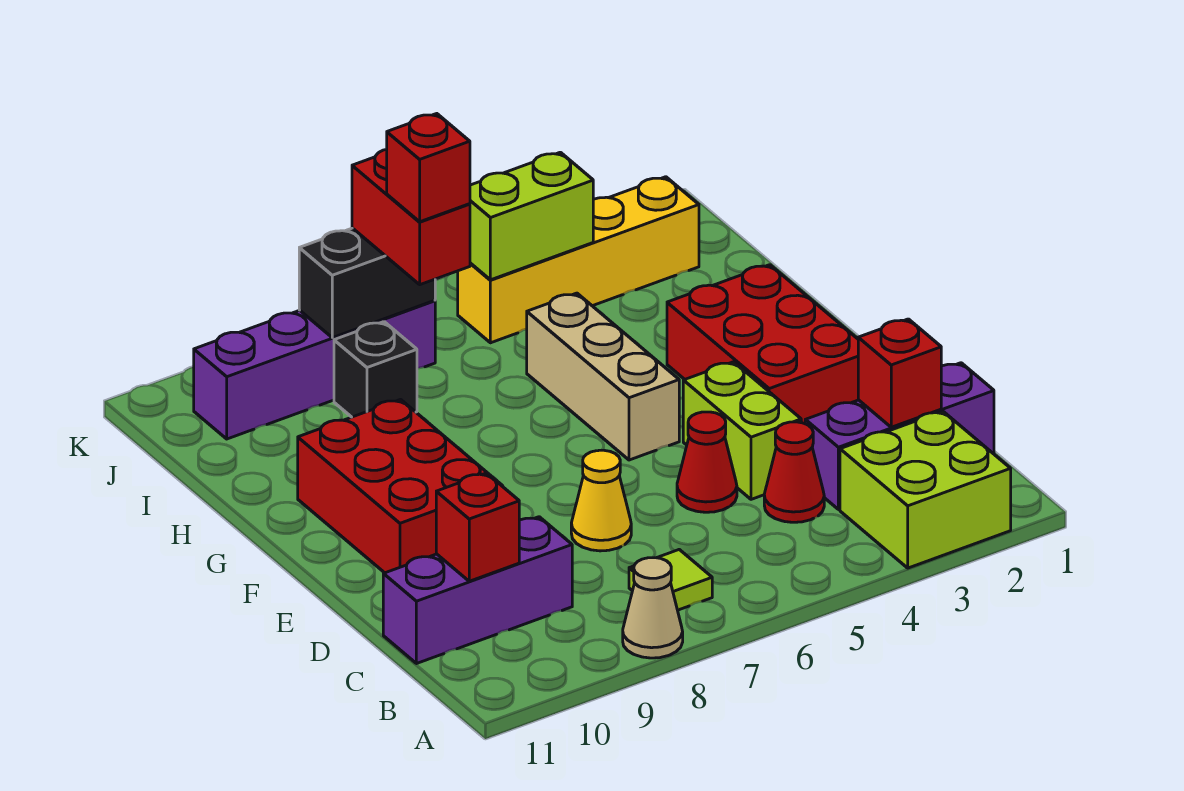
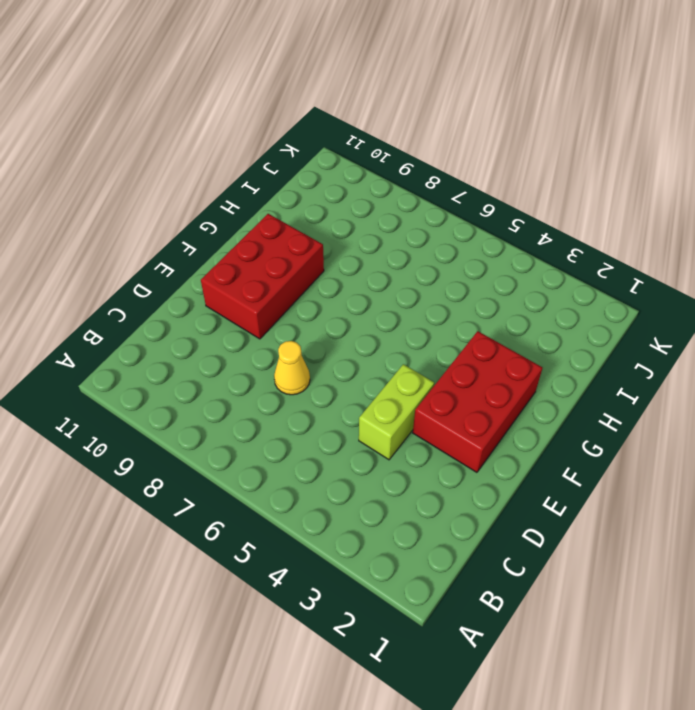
none -> lime brick A2:B3 level 1
none -> tan cone A8 level 1
none -> lime tile B7 level 1

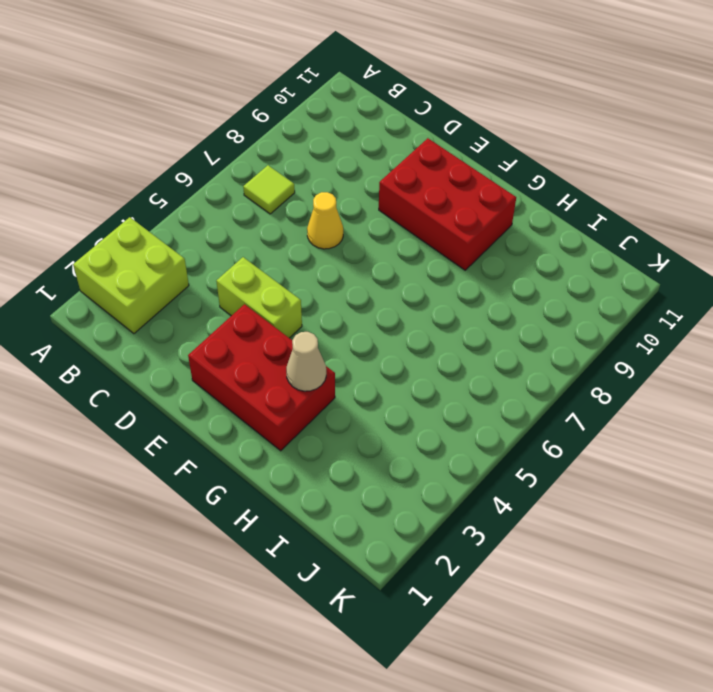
tan cone G3 level 2 -> tan cone A8 level 1
none -> purple brick C1:C3 level 1
none -> red cone C4 level 1
none -> purple brick C9:C11 level 1

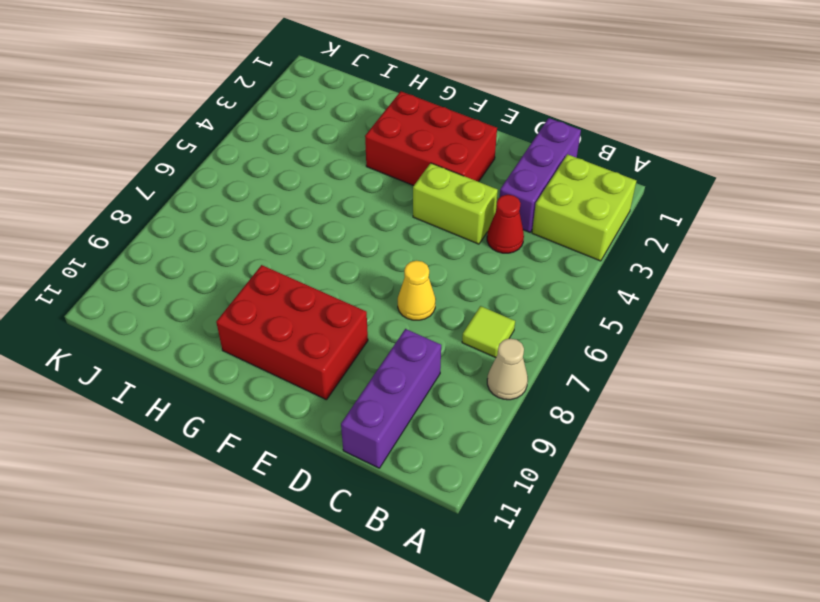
none -> red cone D5 level 1
none -> tan brick F5:H5 level 1
none -> black brick I8 level 1

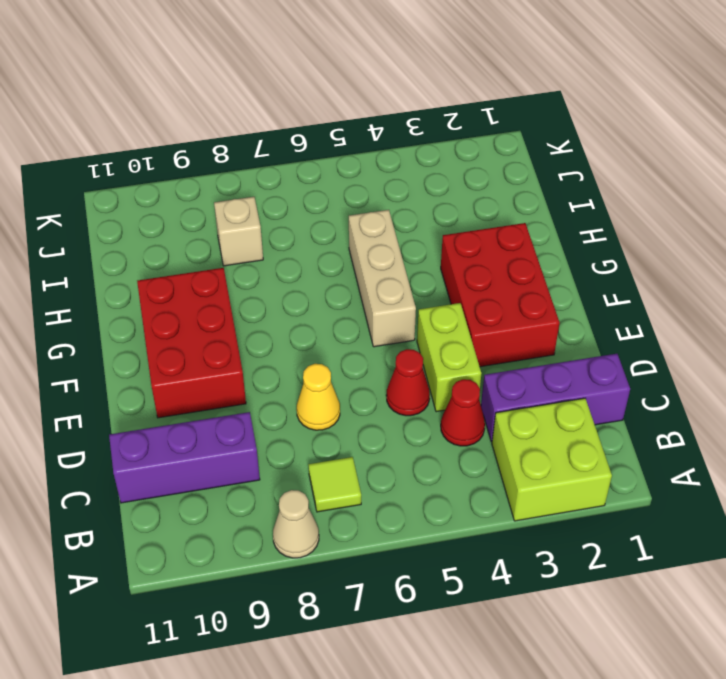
tan brick I8 level 1 -> black brick I8 level 1
none -> yellow brick J2:J5 level 1
none -> purple brick J7:J10 level 1
none -> red brick C2 level 2

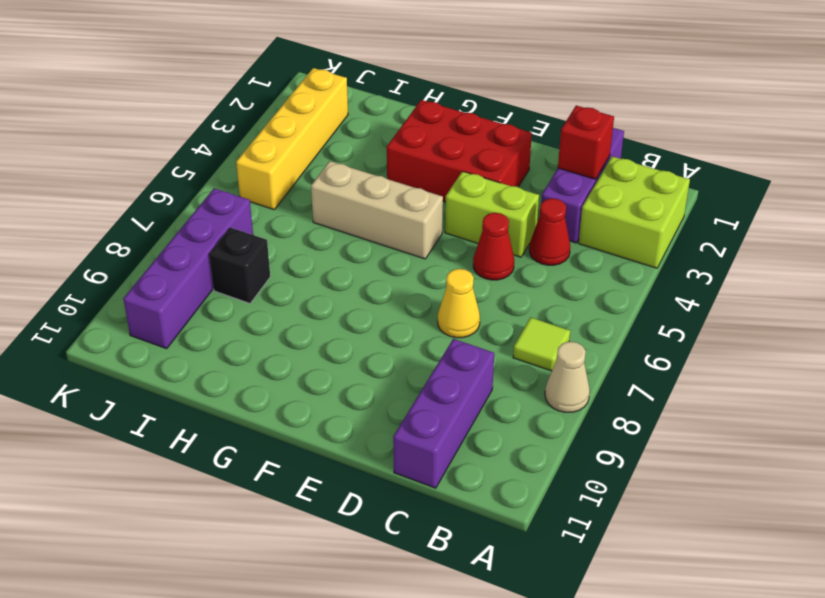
none -> red brick E9:G10 level 1
none -> red brick C10 level 2
none -> lime brick J4:J5 level 2

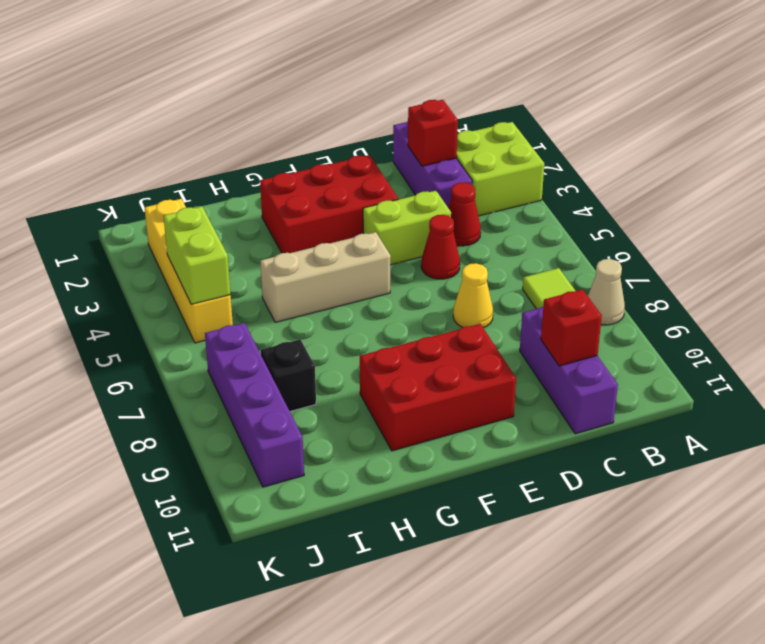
none -> black brick J7:J8 level 2
none -> red brick I7:J7 level 3
none -> red brick I7 level 4

